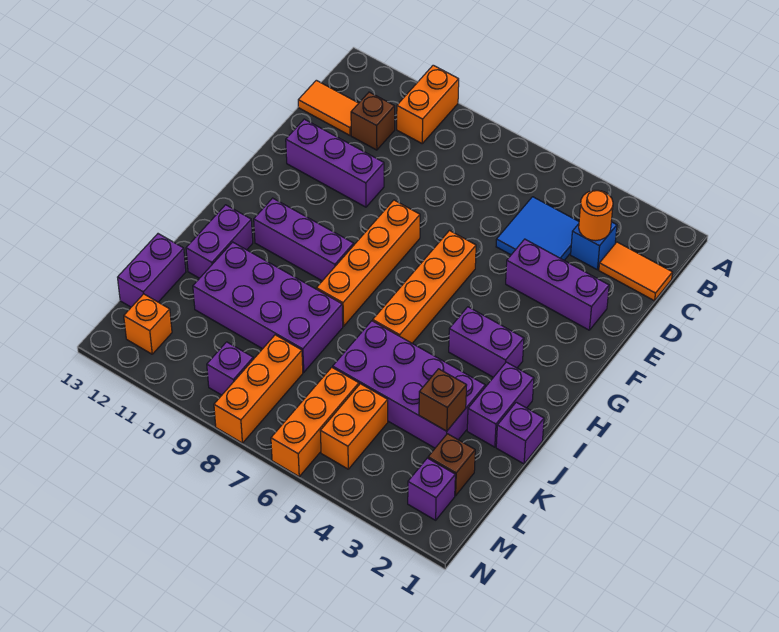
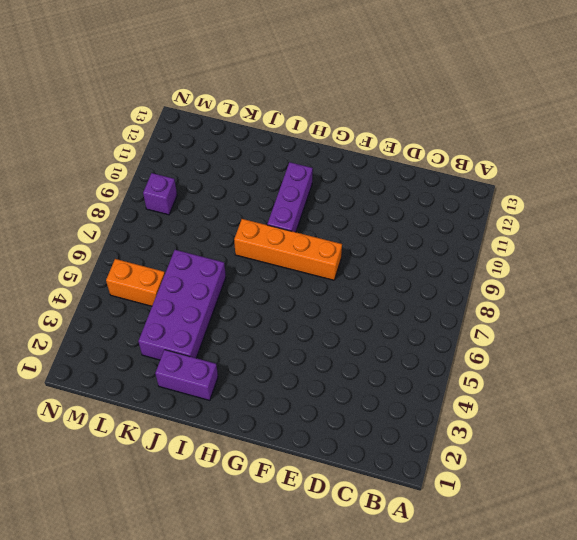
none -> orange brick A10:B10 level 1
none -> orange tile C1:C2 level 1
none -> blue brick C3 level 1

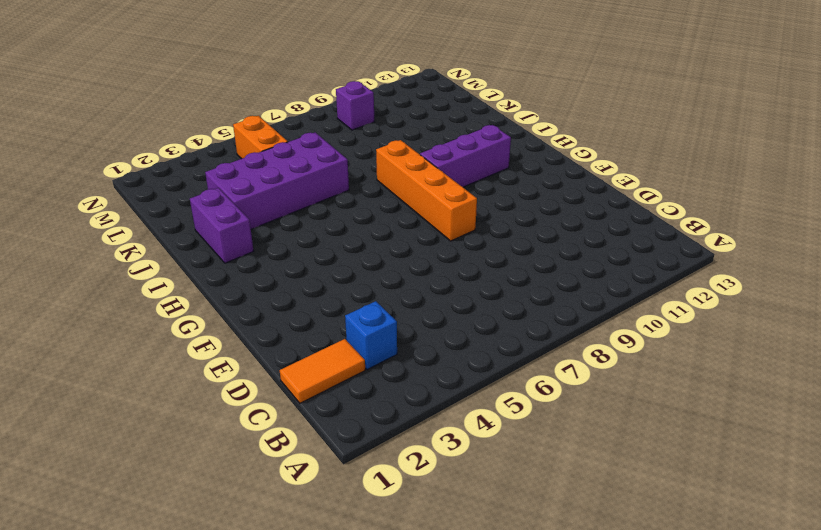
none -> orange brick A10:B10 level 1
none -> blue tile C4:D5 level 1
none -> brown brick C11 level 1

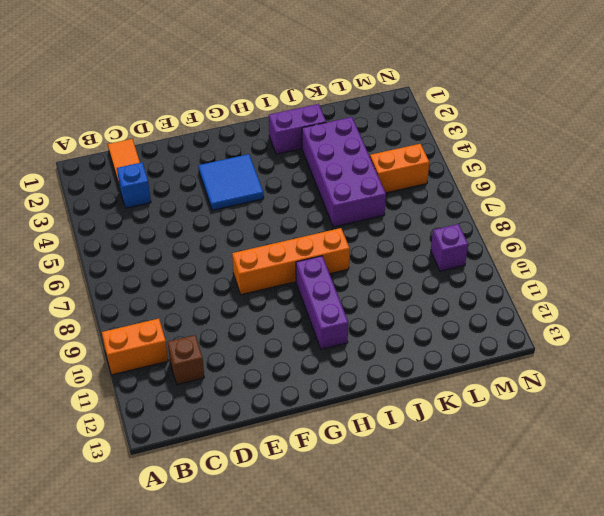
blue tile F3:G4 level 1 -> blue tile C4:D5 level 1
none -> orange tile C12:C13 level 1
none -> purple brick E2:E4 level 1
none -> purple brick E10:E12 level 1

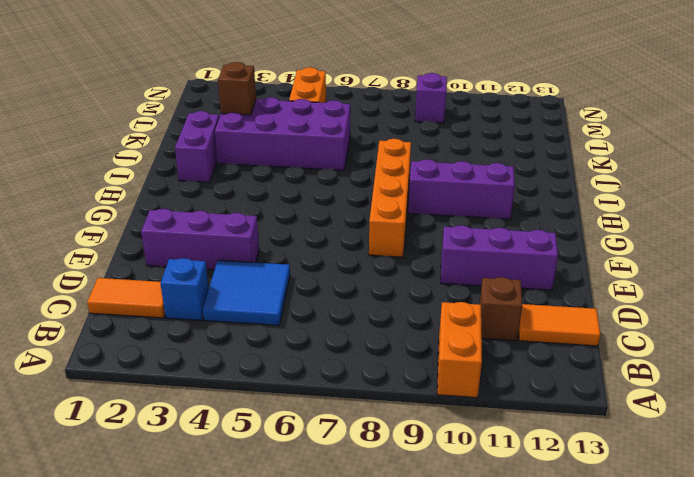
none -> orange brick F6:I6 level 1
none -> purple brick H3:H4 level 1
none -> purple brick I12:J12 level 1

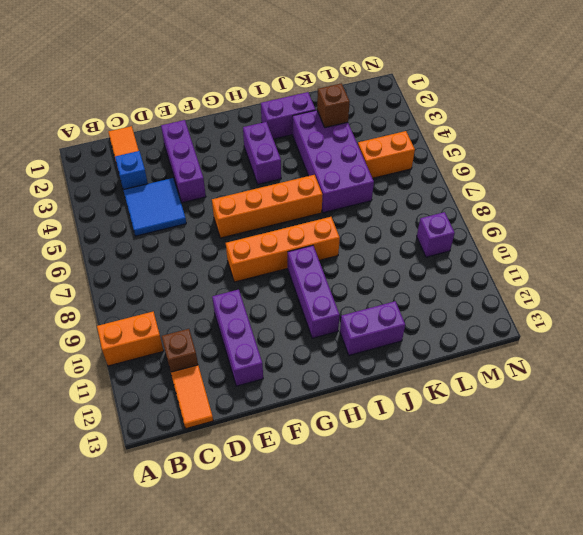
none -> purple brick J1 level 1
none -> purple brick J8:K11 level 1
none -> purple brick K13:L13 level 1

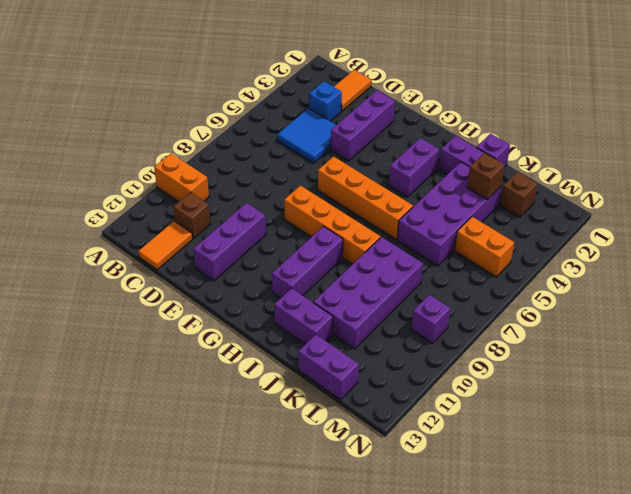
none -> orange brick L6:N6 level 1
none -> orange brick L8:N8 level 1
none -> purple brick M2 level 1

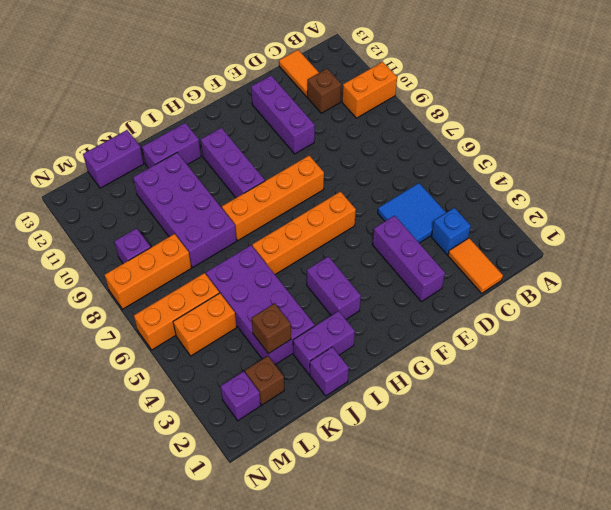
none -> orange brick M12 level 1
none -> orange round brick C3 level 2

